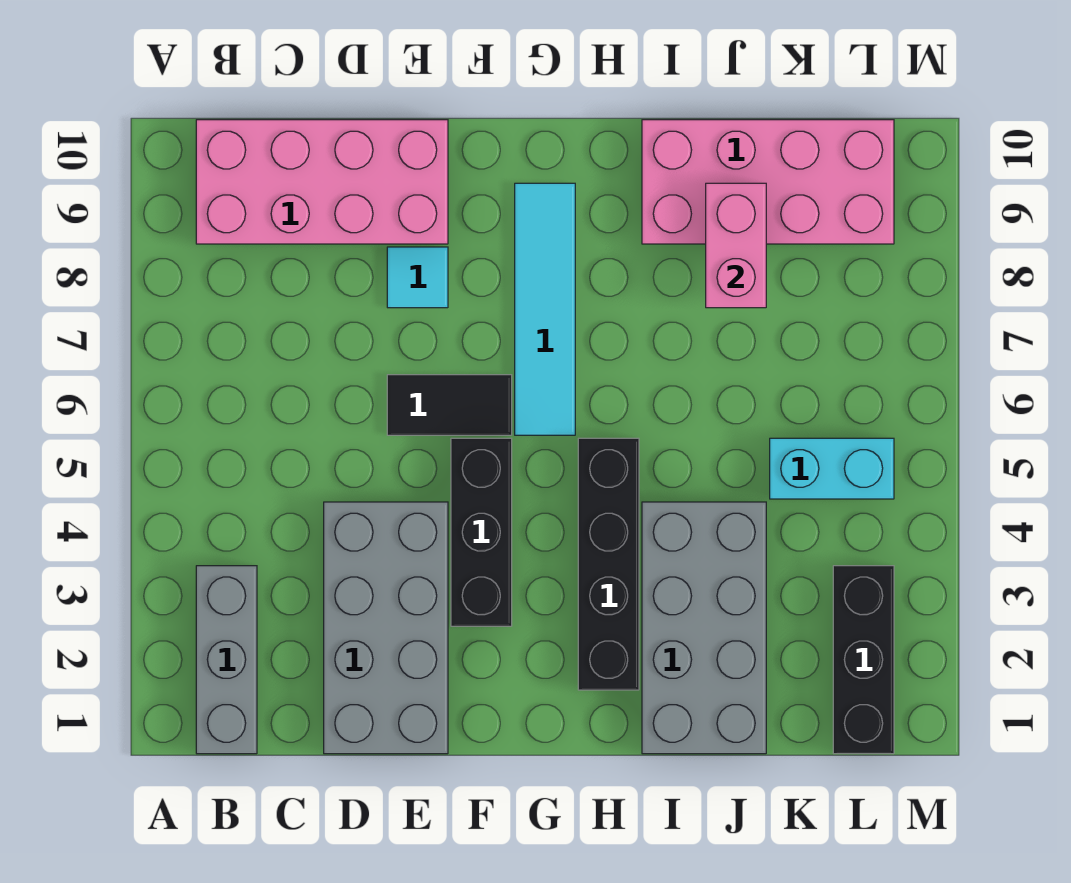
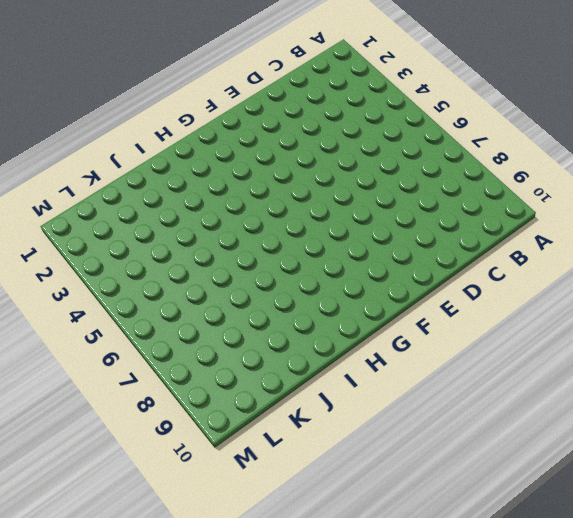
none -> grey brick B1:B3 level 1
none -> pink brick B9:E10 level 1
none -> grey brick D1:E4 level 1

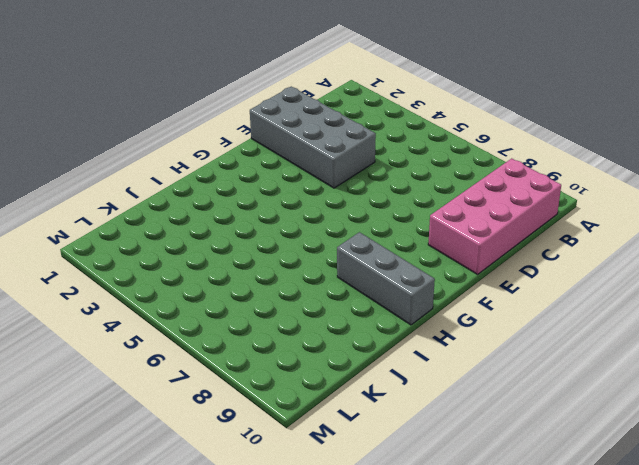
grey brick H8:H10 level 1 -> grey brick B1:B3 level 1
none -> black tile E6:F6 level 1
none -> cyan tile E8 level 1
none -> black brick F3:F5 level 1

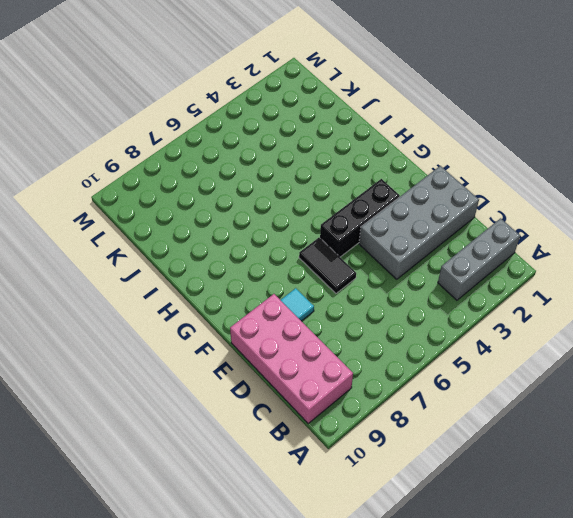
none -> cyan tile G6:G9 level 1
none -> black brick H2:H5 level 1
none -> grey brick I1:J4 level 1

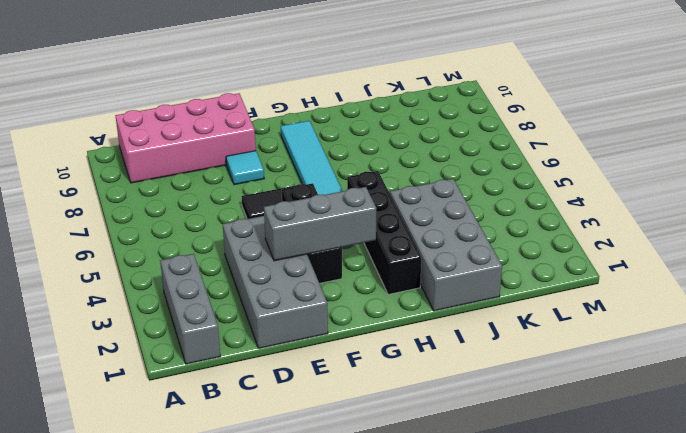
grey brick E3:G3 level 2 -> none
none -> pink brick I9:L10 level 1
none -> cyan brick K5:L5 level 1
none -> black brick L1:L3 level 1

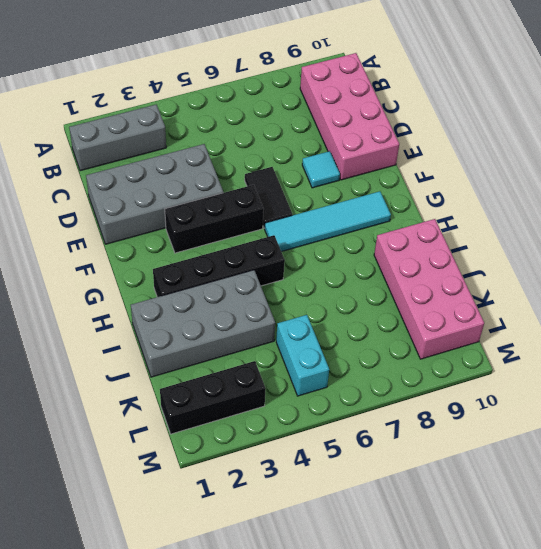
none -> pink brick J8:J9 level 2

